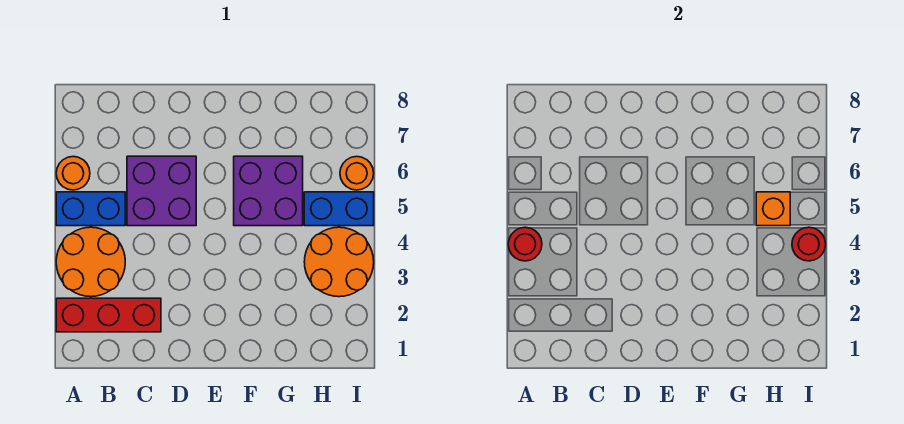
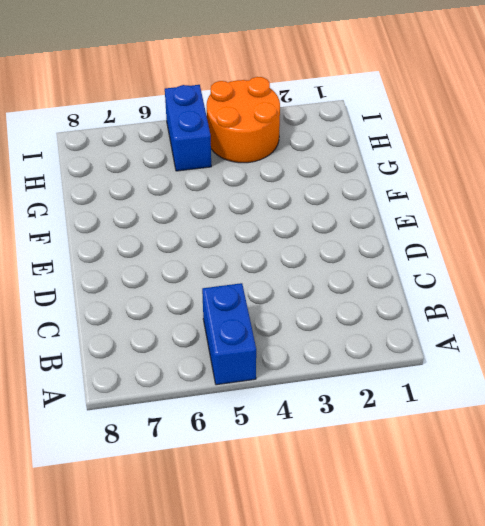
none -> red brick A2:C2 level 1
none -> orange round brick A3:B4 level 1
none -> orange round brick A6 level 1

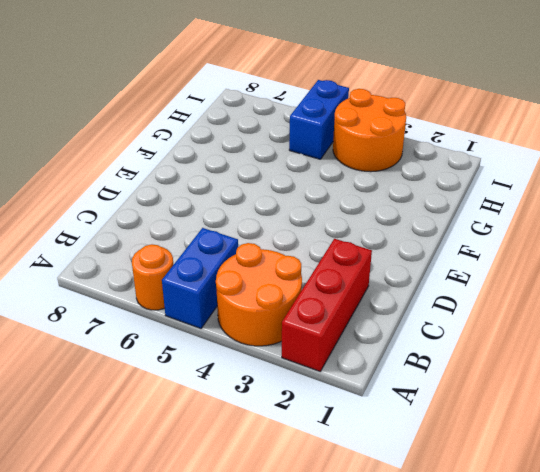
none -> purple brick C5:D6 level 1
none -> purple brick F5:G6 level 1
none -> orange round brick I6 level 1

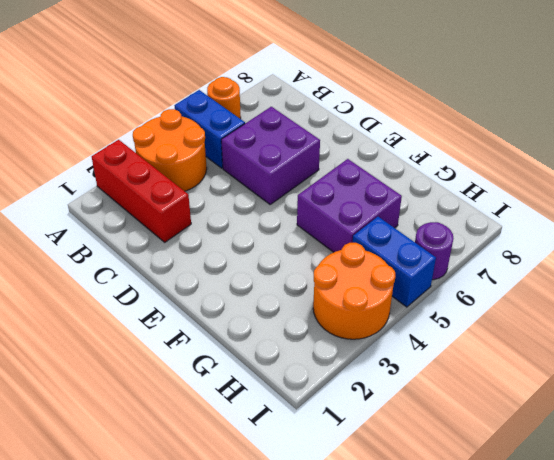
purple round brick I6 level 1 -> orange round brick I6 level 1
none -> red round brick A4 level 2
none -> orange brick H5 level 2
none -> red round brick I4 level 2

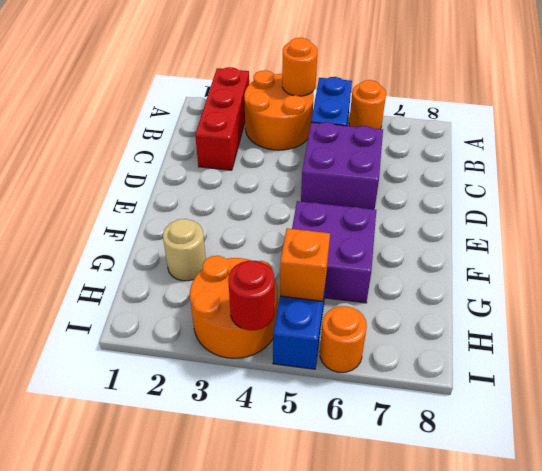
orange round brick A4 level 2 -> red round brick A4 level 2
tan round brick G2 level 1 -> none

